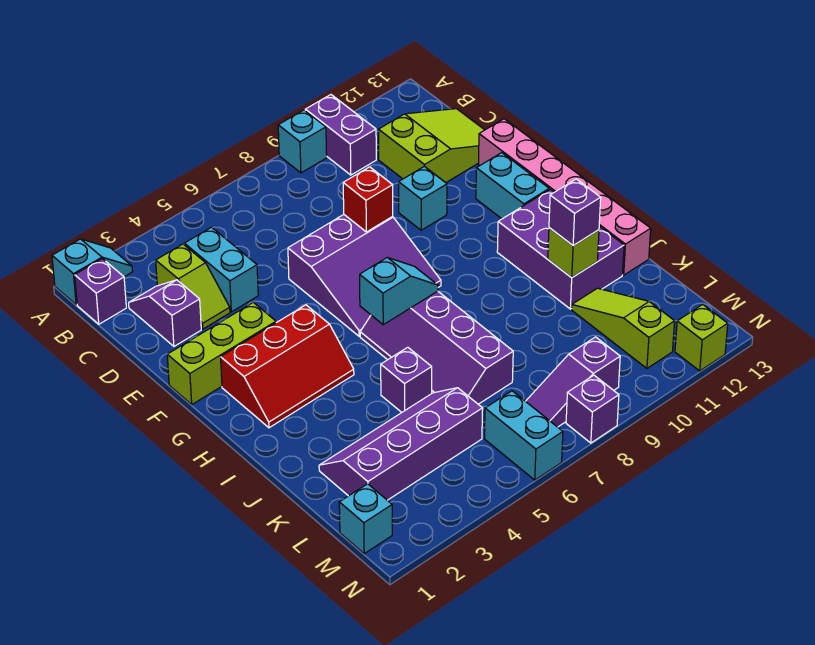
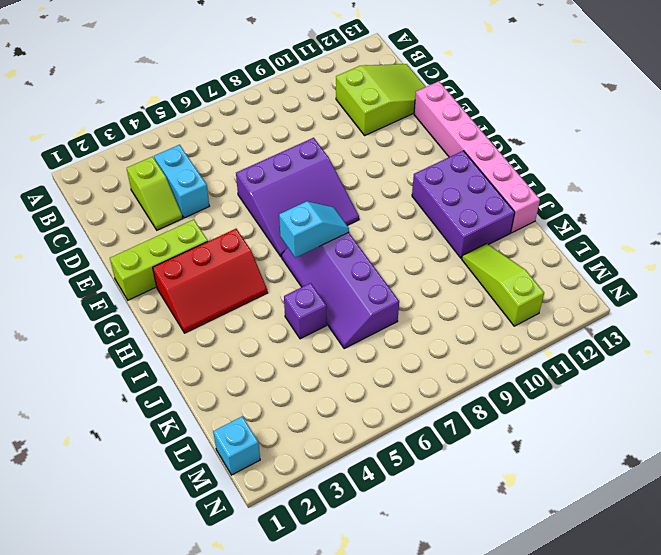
none -> cyan slope A1:A2 level 1 top 1
none -> cyan brick A9 level 1
none -> purple brick A10:B10 level 1

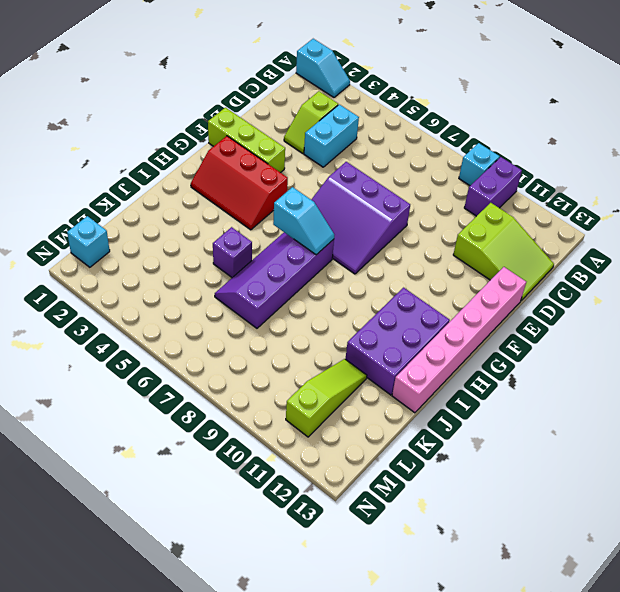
none -> purple brick B1 level 1
none -> purple slope C2:D2 level 1 top D
none -> cyan brick E10 level 1

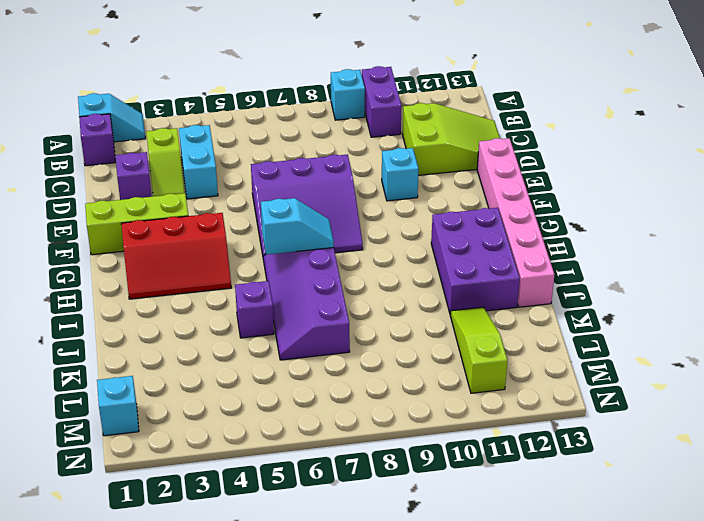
none -> cyan brick F12:G12 level 1
none -> purple slope K2:L5 level 1 top L
none -> cyan brick M6:N6 level 1

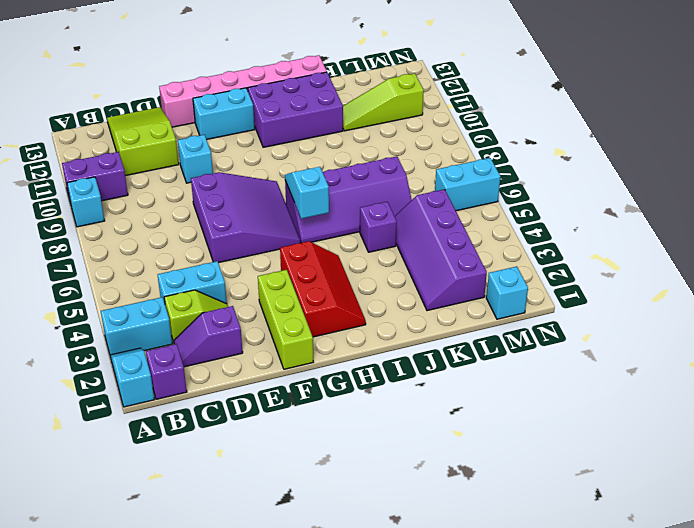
cyan brick A3:B3 level 1 -> none
none -> purple slope M7:M9 level 1 top 9
none -> purple brick N8 level 1
none -> lime brick N12 level 1

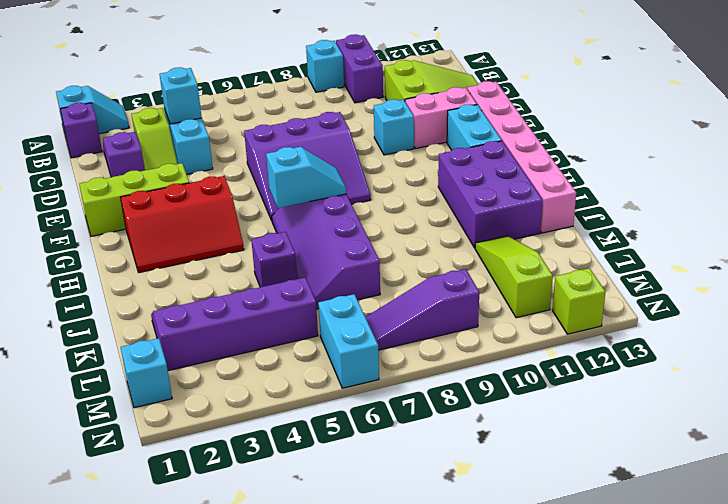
cyan brick C4 level 2 -> none
pink brick E11:E12 level 1 -> none
none -> purple brick N8 level 1
none -> red brick E8 level 2
none -> lime brick J11 level 2

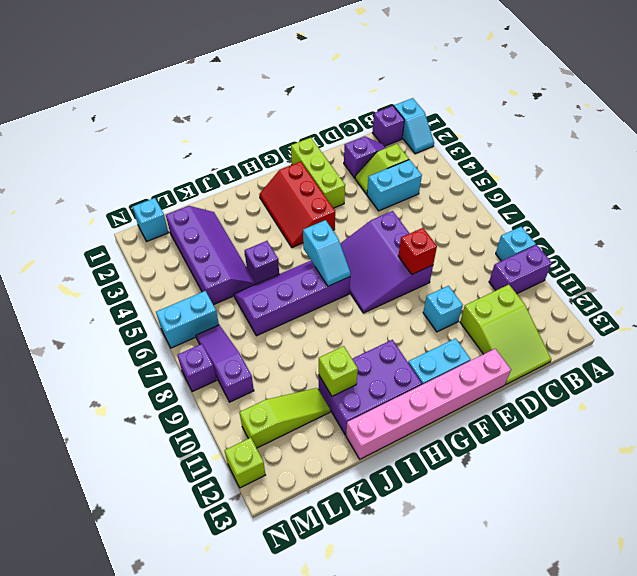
none -> purple brick J11 level 3

